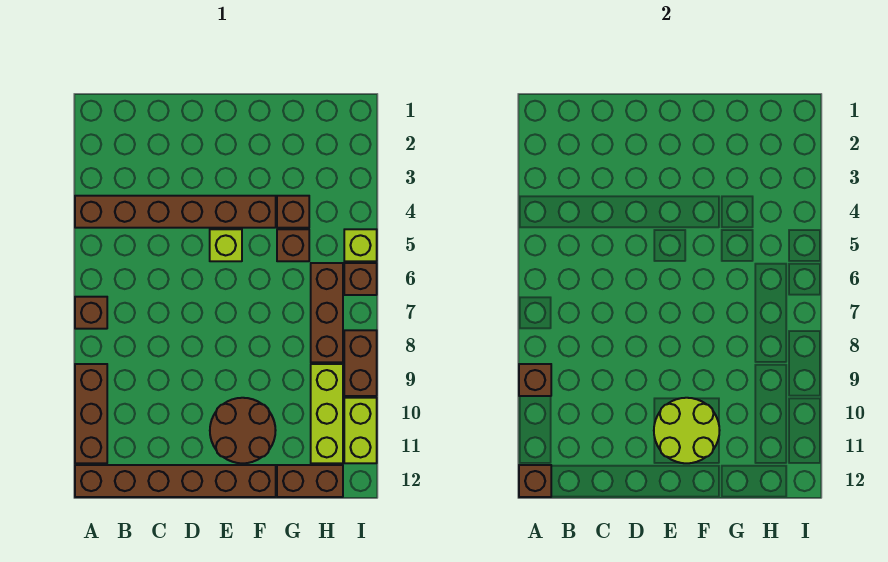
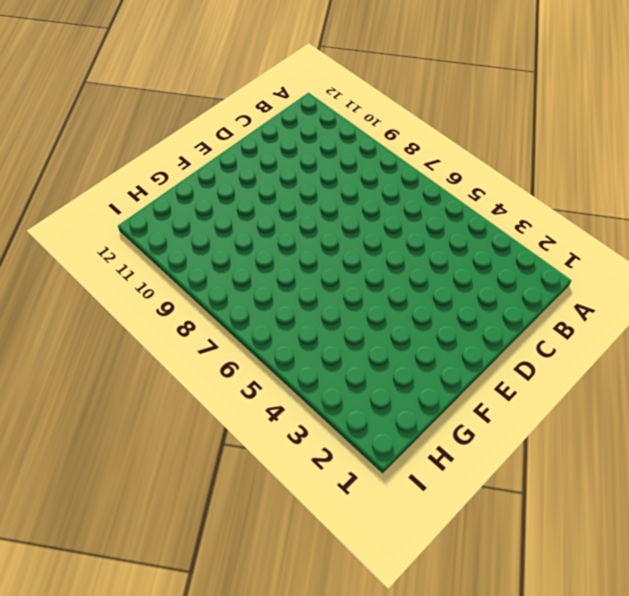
none -> brown brick A4:F4 level 1
none -> brown brick A7 level 1
none -> brown brick A9:A11 level 1

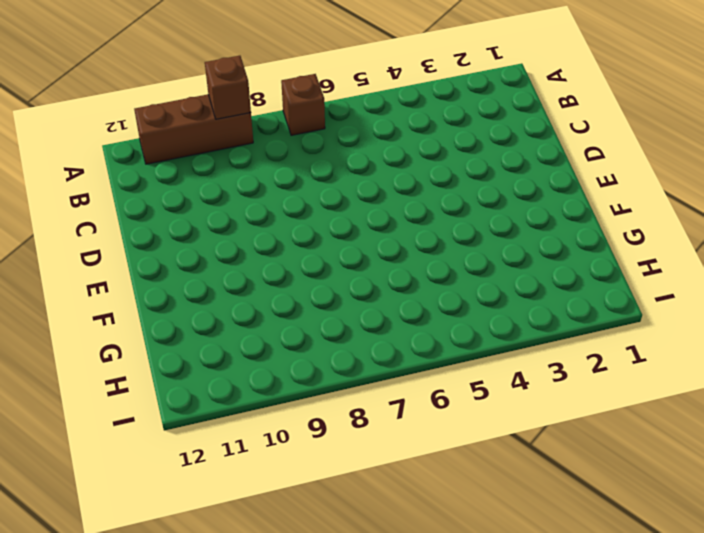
none -> brown brick A4:F4 level 1
none -> brown brick A12:F12 level 1
none -> lime brick E5 level 1

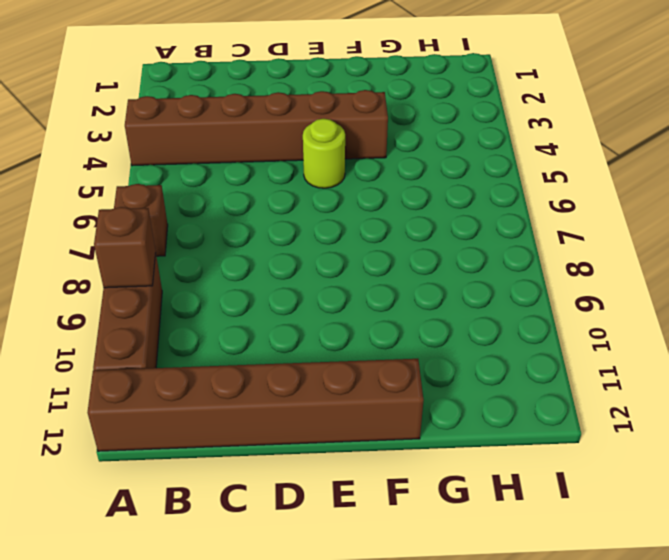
lime round brick E5 level 1 -> lime brick E5 level 1
none -> brown round brick E10:F11 level 1
none -> brown brick G4 level 1
none -> brown brick G5 level 1

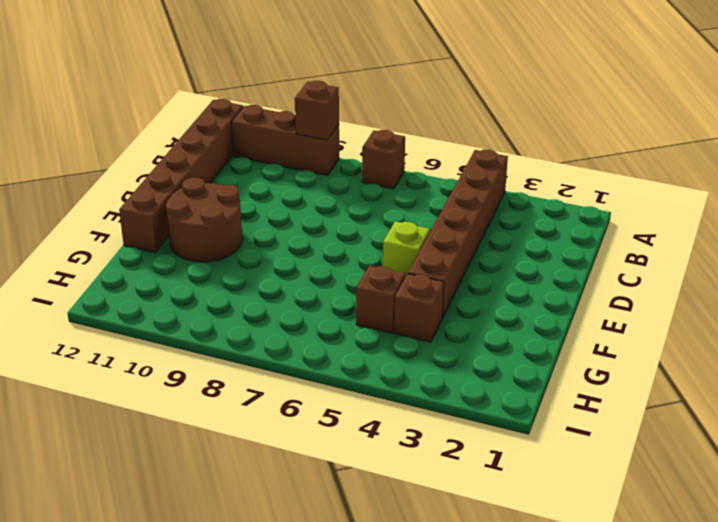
none -> brown brick G12:H12 level 1
none -> brown brick H6:H8 level 1
none -> lime brick H9:H11 level 1

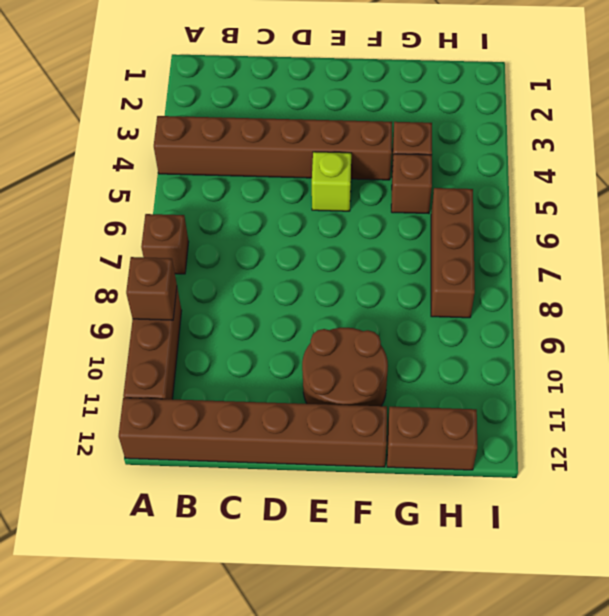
none -> lime brick H9:H11 level 1
none -> lime brick I5 level 1
none -> brown brick I6 level 1

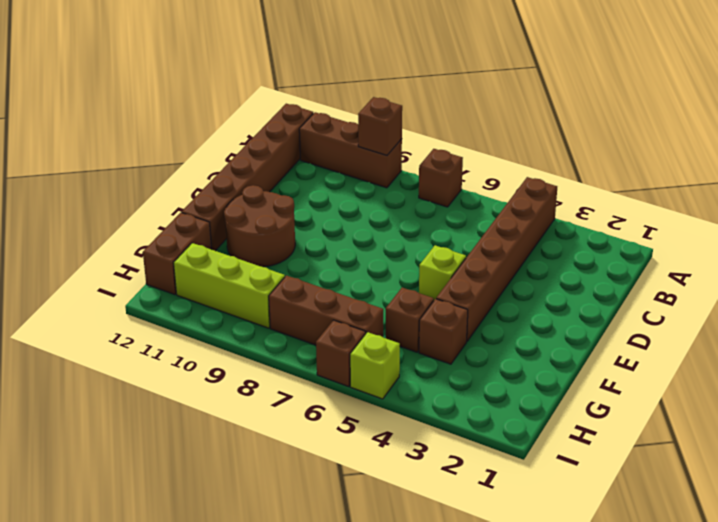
none -> brown brick I8:I9 level 1
none -> lime brick I10:I11 level 1
none -> brown brick A12 level 2

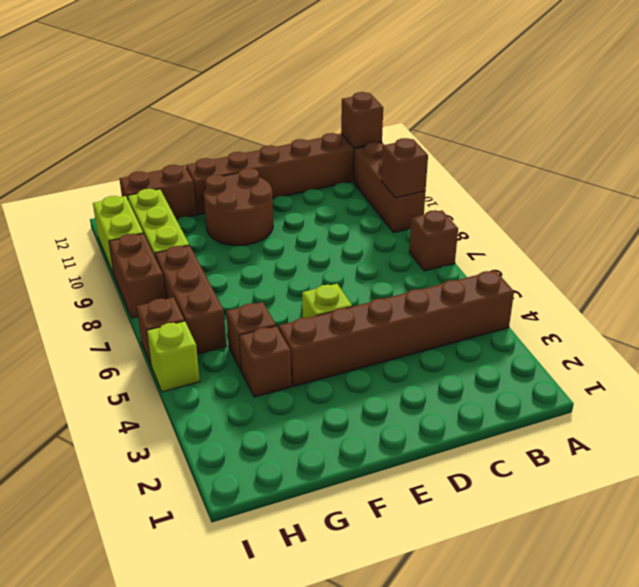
none -> lime round brick E10:F11 level 2

